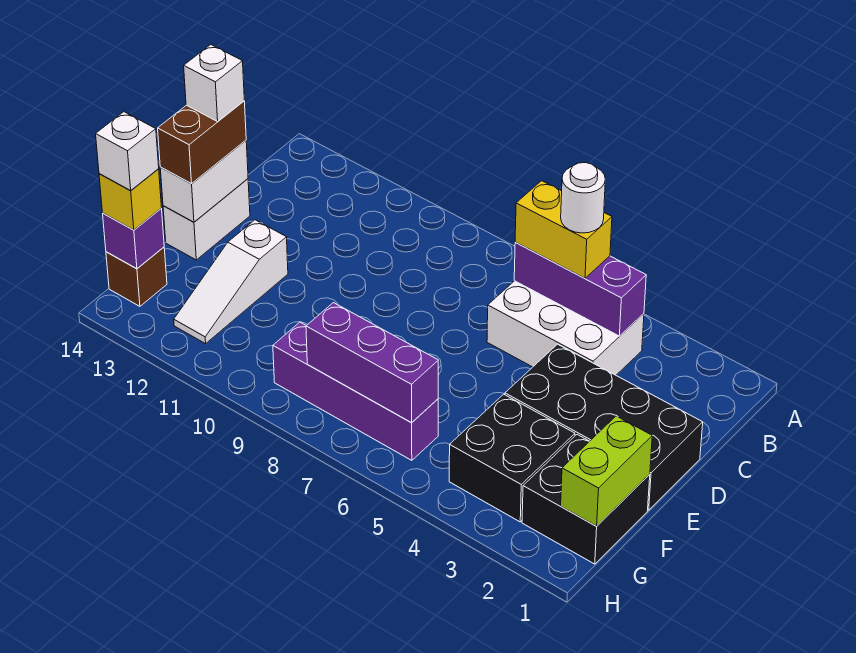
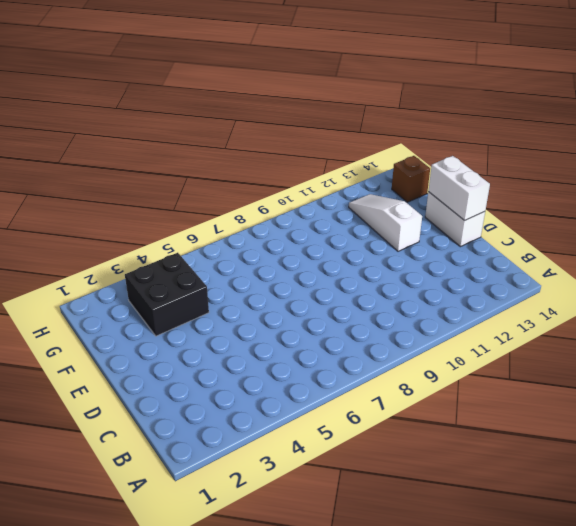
none -> white brick B4:C6 level 1
none -> black brick D1:E4 level 1
none -> black brick F1:G2 level 1

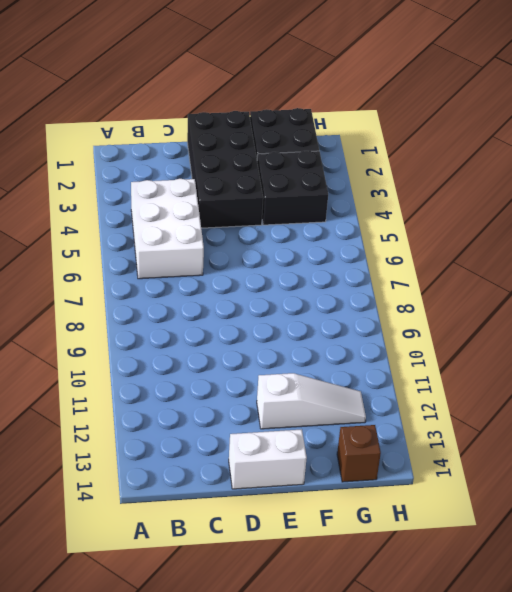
none -> purple brick G6:G9 level 1
none -> purple brick B4:B6 level 2
none -> white brick D14:E14 level 2

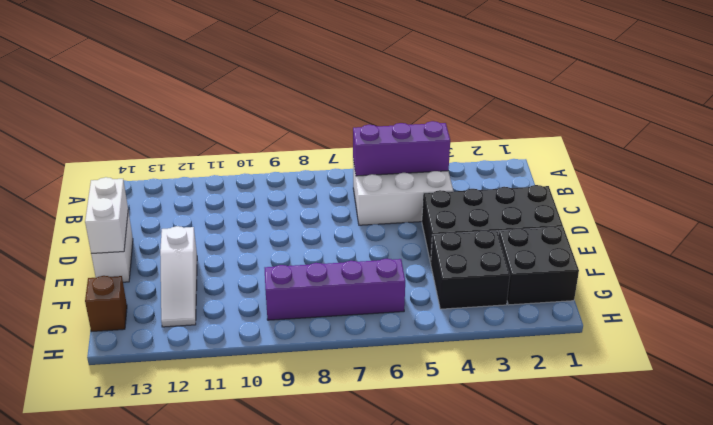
none -> lime brick F1:G1 level 2
none -> purple brick G6:G8 level 2
none -> purple brick G14 level 2

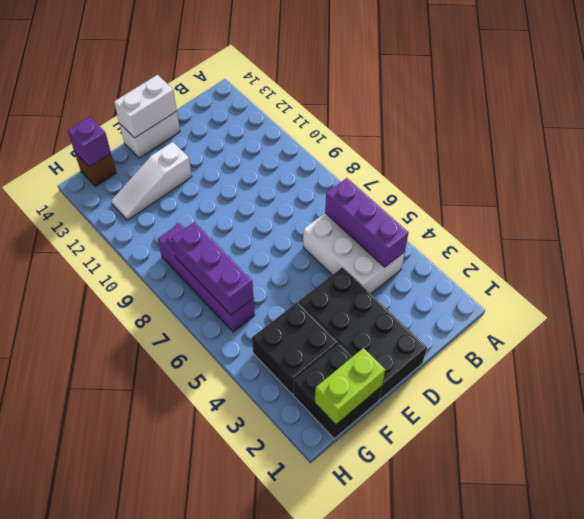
none -> yellow brick B5:B6 level 3
none -> brown brick D14:E14 level 3
none -> yellow brick G14 level 3

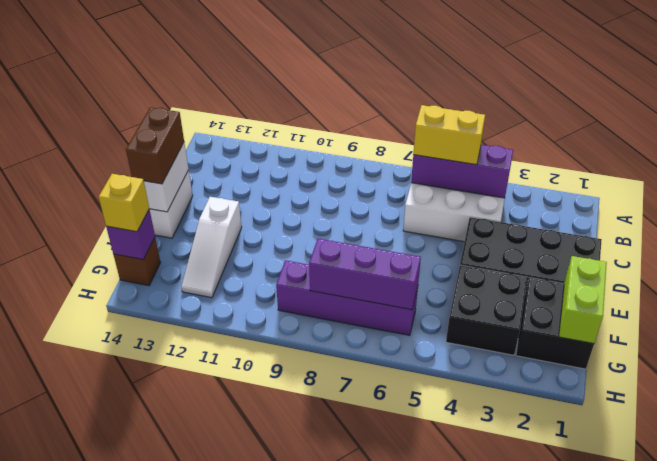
none -> white round brick B5 level 4
none -> white brick D14 level 4
none -> white brick G14 level 4

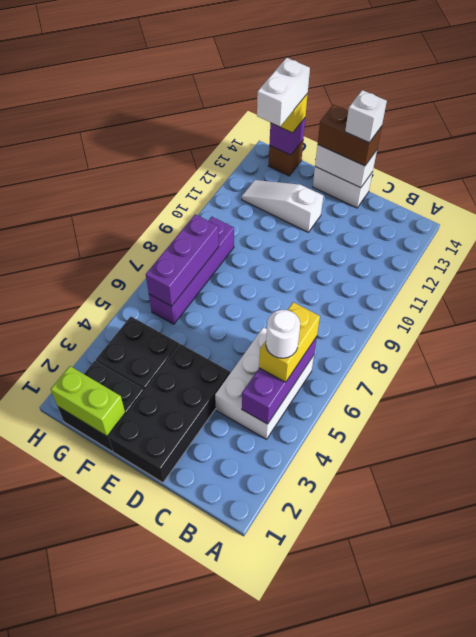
white brick G13:G14 level 4 -> white brick G14 level 4

